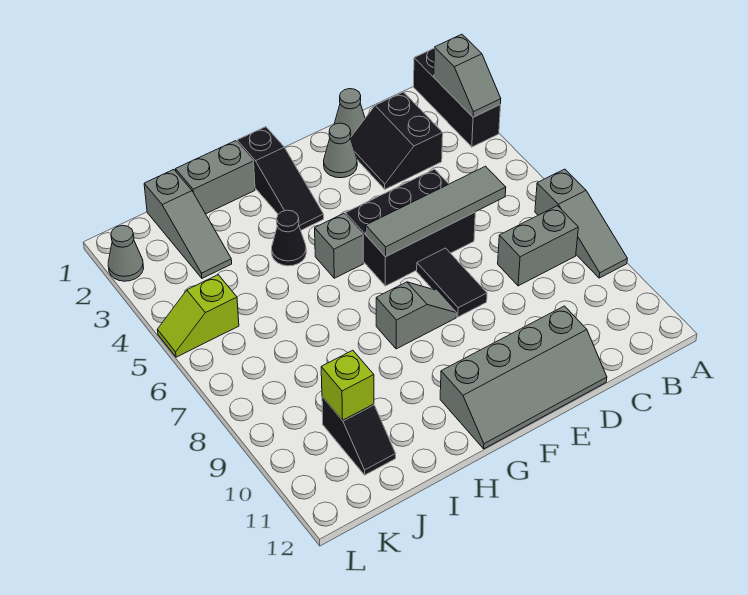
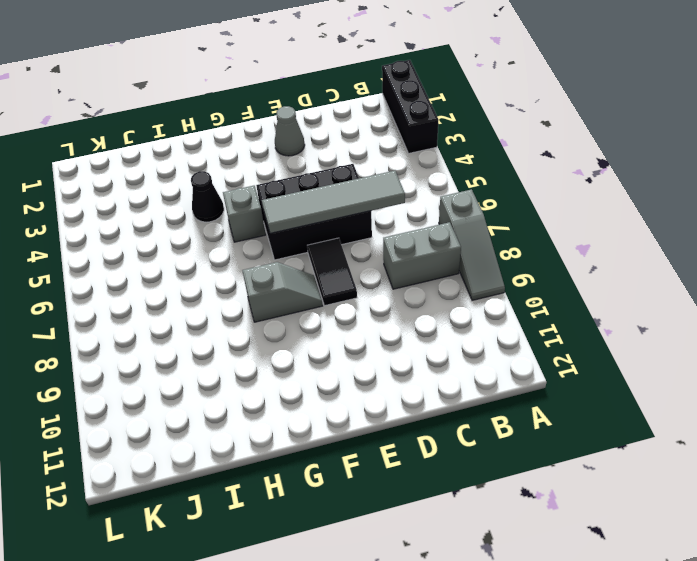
none -> black slope C2:D3 level 1 top C
none -> grey cone D1 level 1
none -> grey slope D11:G12 level 1 top 11

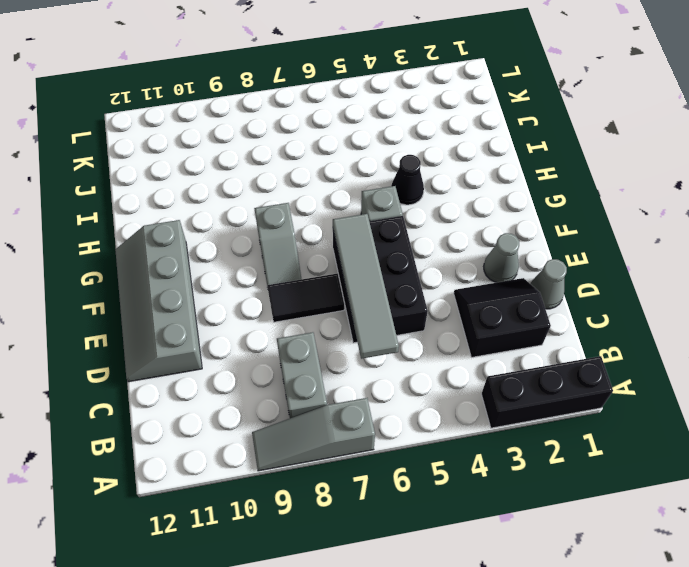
none -> black slope G1:G3 level 1 top 1
none -> grey brick H1:I1 level 1
none -> grey slope J1:J3 level 1 top 1

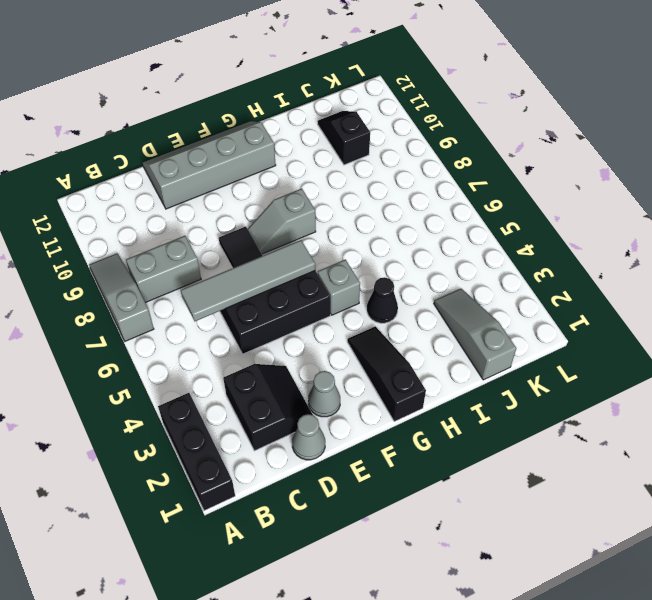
none -> grey brick H1:I1 level 1
none -> lime slope K5:L5 level 1 top K
none -> grey cone L2 level 1

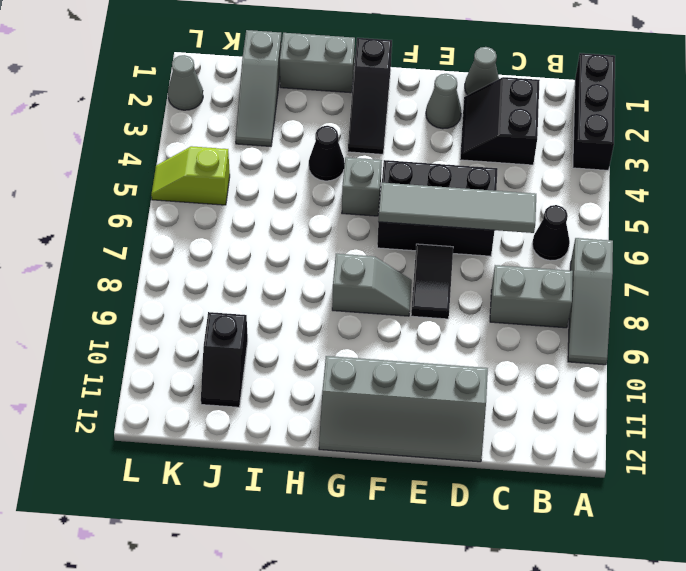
black cone B6 level 1 -> none
none -> grey slope A2:A3 level 2 top 2
none -> lime brick J10 level 2

